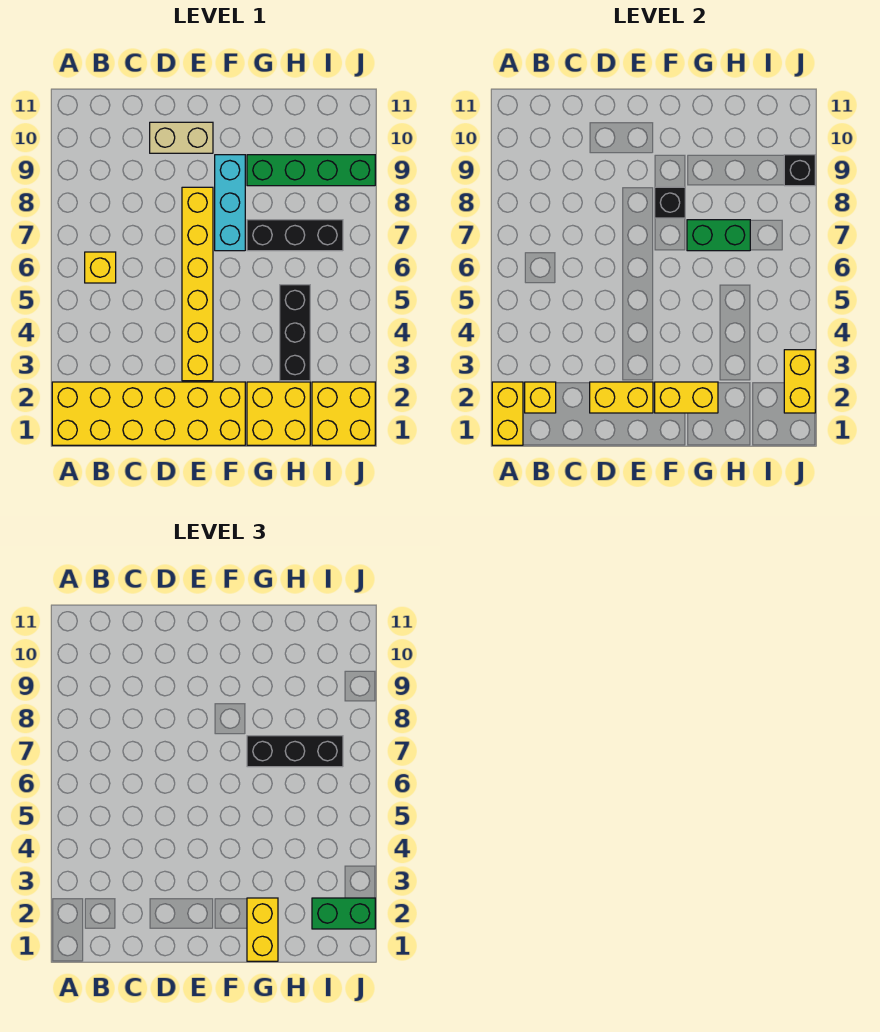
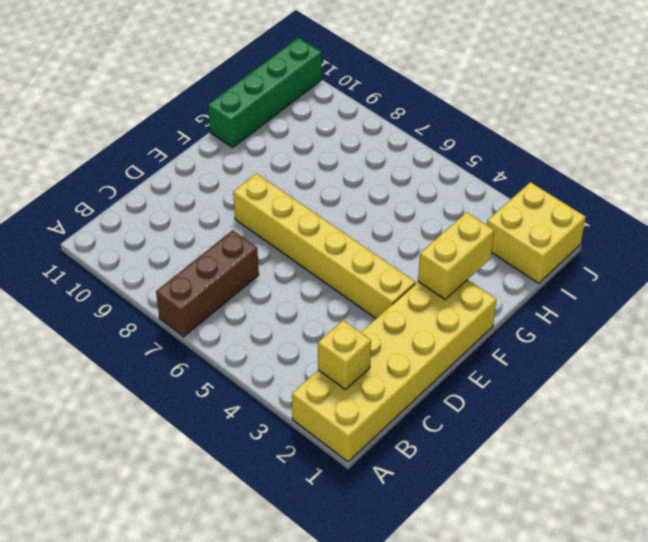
brown brick A7:C7 level 1 -> none
green brick G11:J11 level 1 -> green brick G9:J9 level 1
none -> yellow brick B6 level 1
none -> tan brick D10:E10 level 1
none -> cyan brick F7:F9 level 1

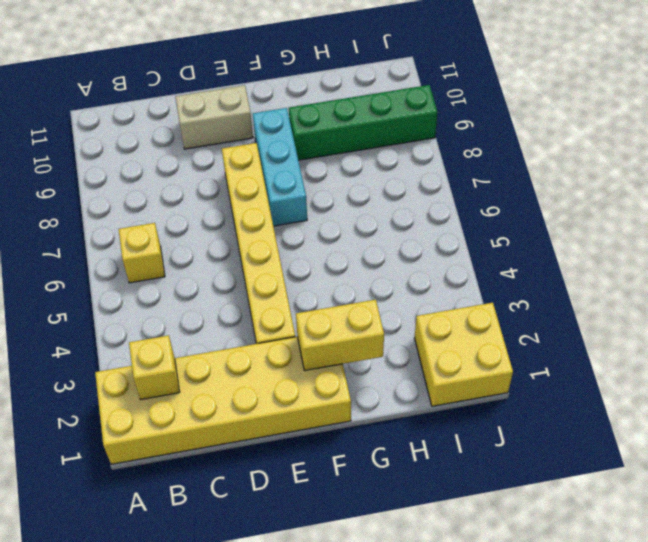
none -> yellow brick G1:H2 level 1
none -> black brick G7:I7 level 1
none -> black brick H3:H5 level 1

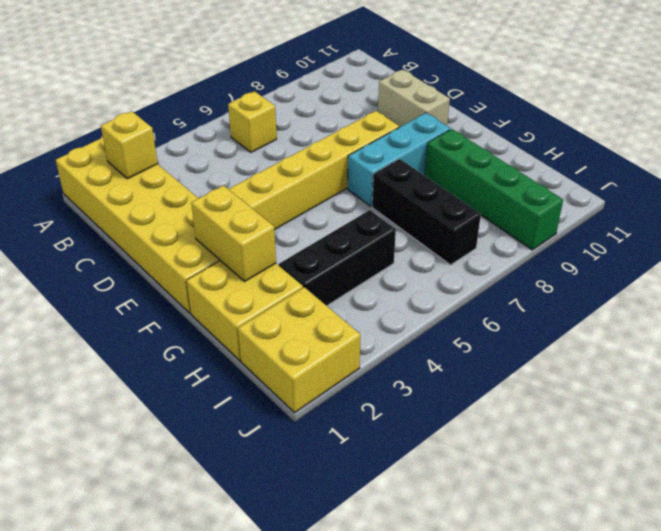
none -> yellow brick A1:A2 level 2
none -> yellow brick D2:E2 level 2
none -> black brick F8 level 2

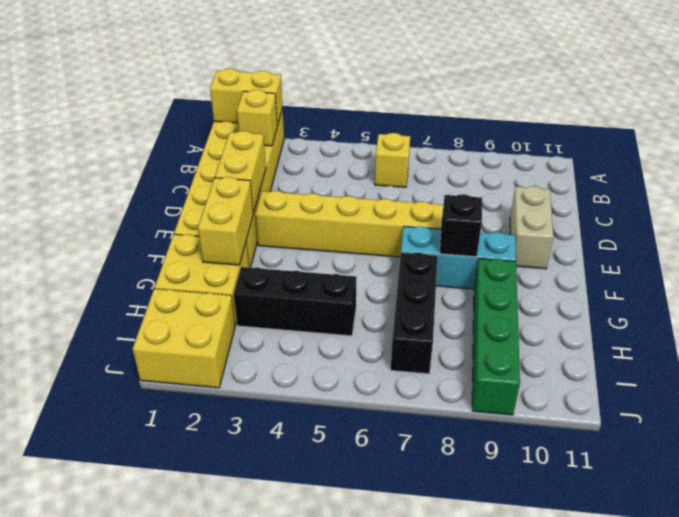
none -> green brick G7:H7 level 2
none -> yellow brick J2:J3 level 2
none -> black brick J9 level 2

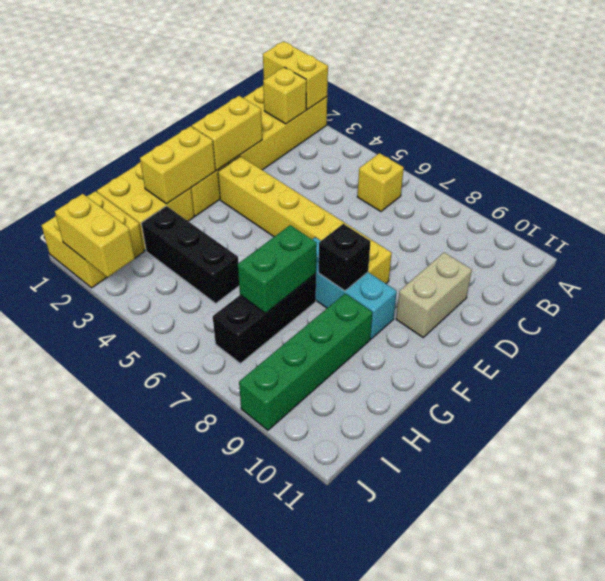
none -> black brick J9 level 2
none -> yellow brick G1:G2 level 3
none -> black brick G7:I7 level 3

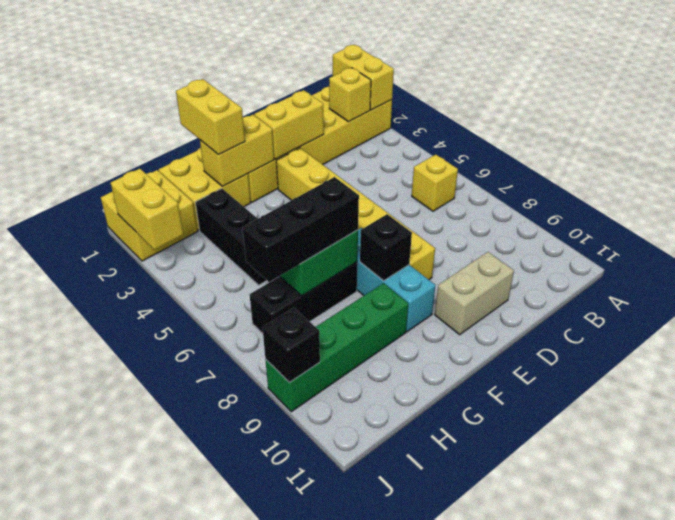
none -> green brick I2:J2 level 3

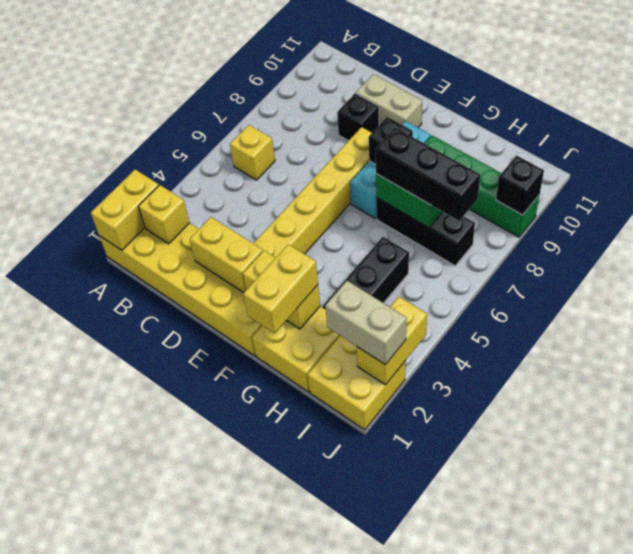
black brick D9 level 1 -> none
tan brick I2:J2 level 3 -> green brick I2:J2 level 3

